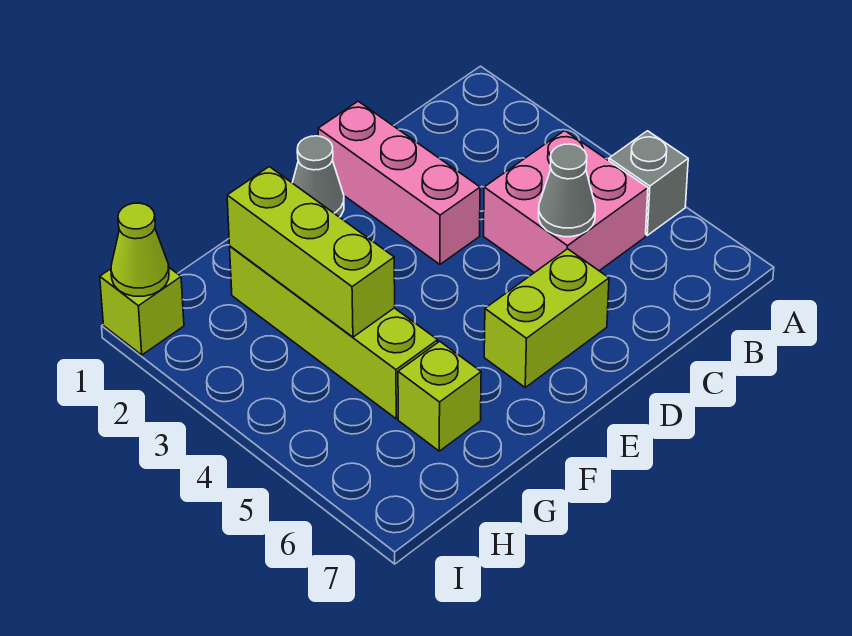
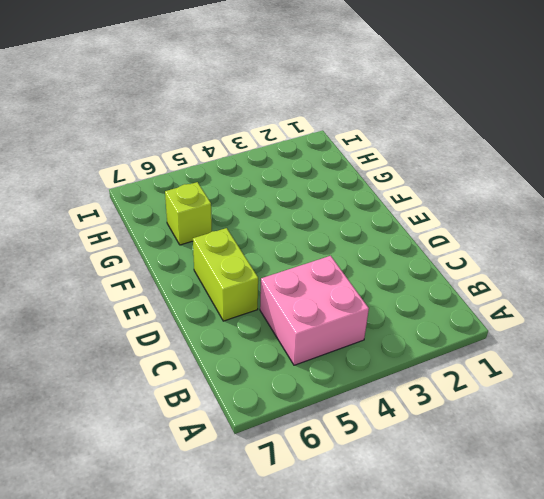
none -> grey brick A5 level 1
none -> pink brick D1:D3 level 1

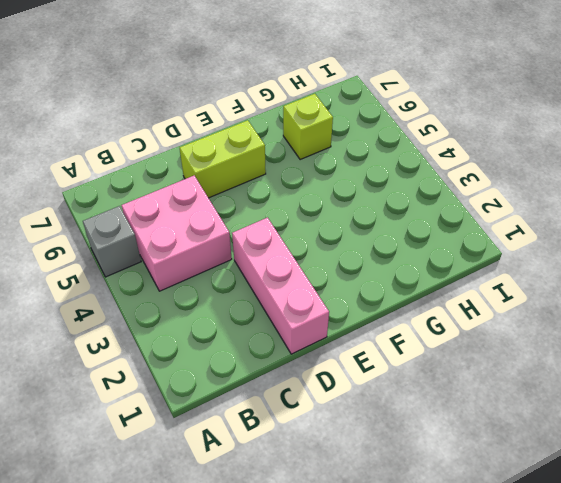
none -> grey cone E1 level 1
none -> lime brick G2:G5 level 1

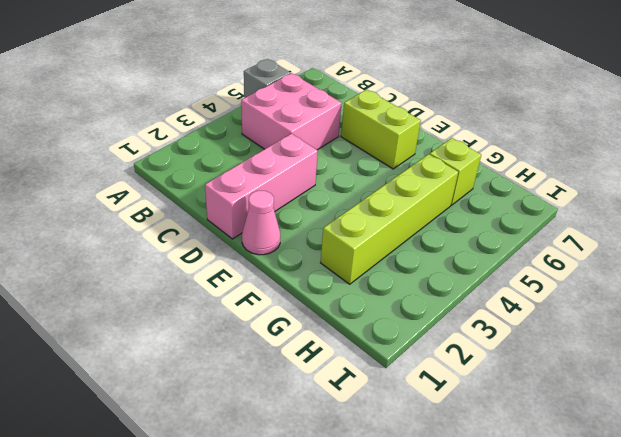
pink cone E1 level 1 -> grey cone E1 level 1
none -> lime brick I1 level 1
none -> grey cone C5 level 2

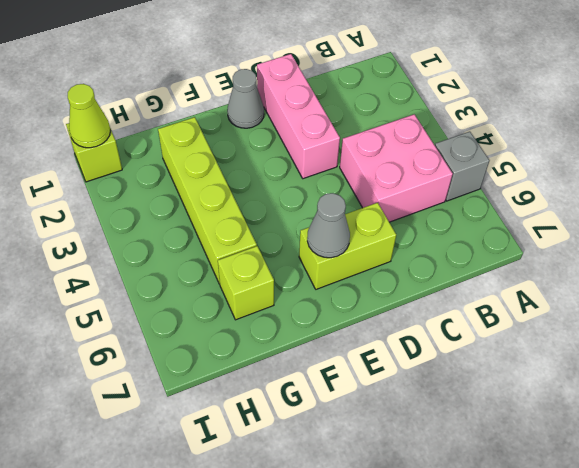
grey cone E6 level 2 -> grey cone C5 level 2
none -> lime brick G2:G4 level 2

